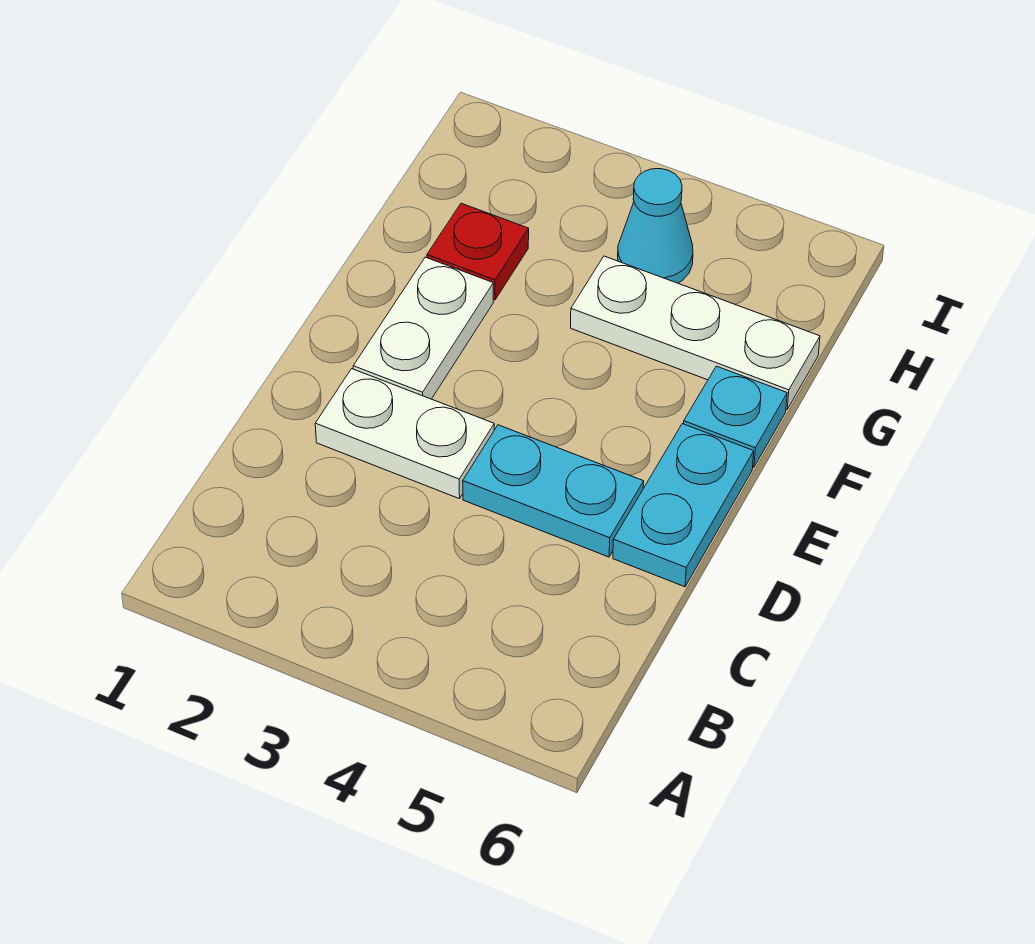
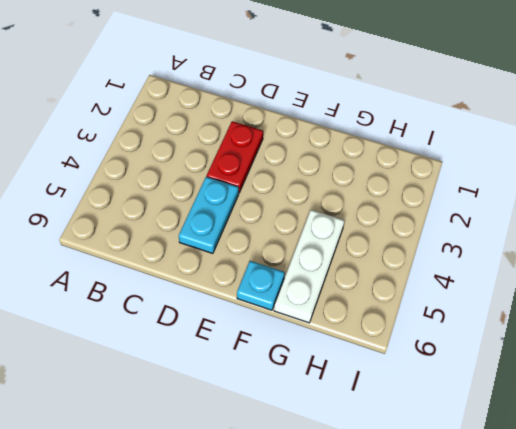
red plate D2:D3 level 1 -> white plate D2:D3 level 1
none -> cyan plate D6:E6 level 1
none -> white plate E2:F2 level 1

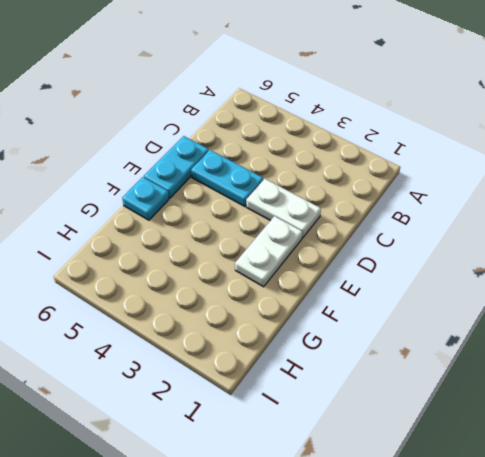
none -> red plate G2 level 1
none -> white plate G4:G6 level 1

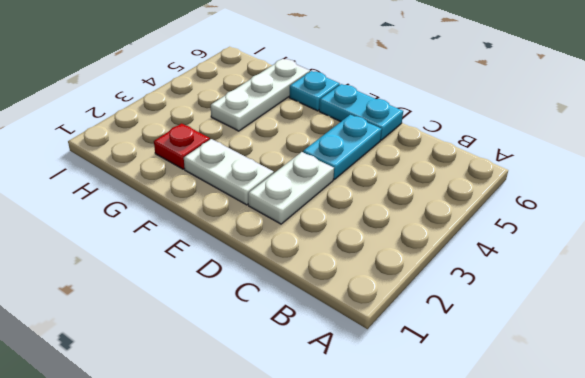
none -> cyan cone H4 level 1

